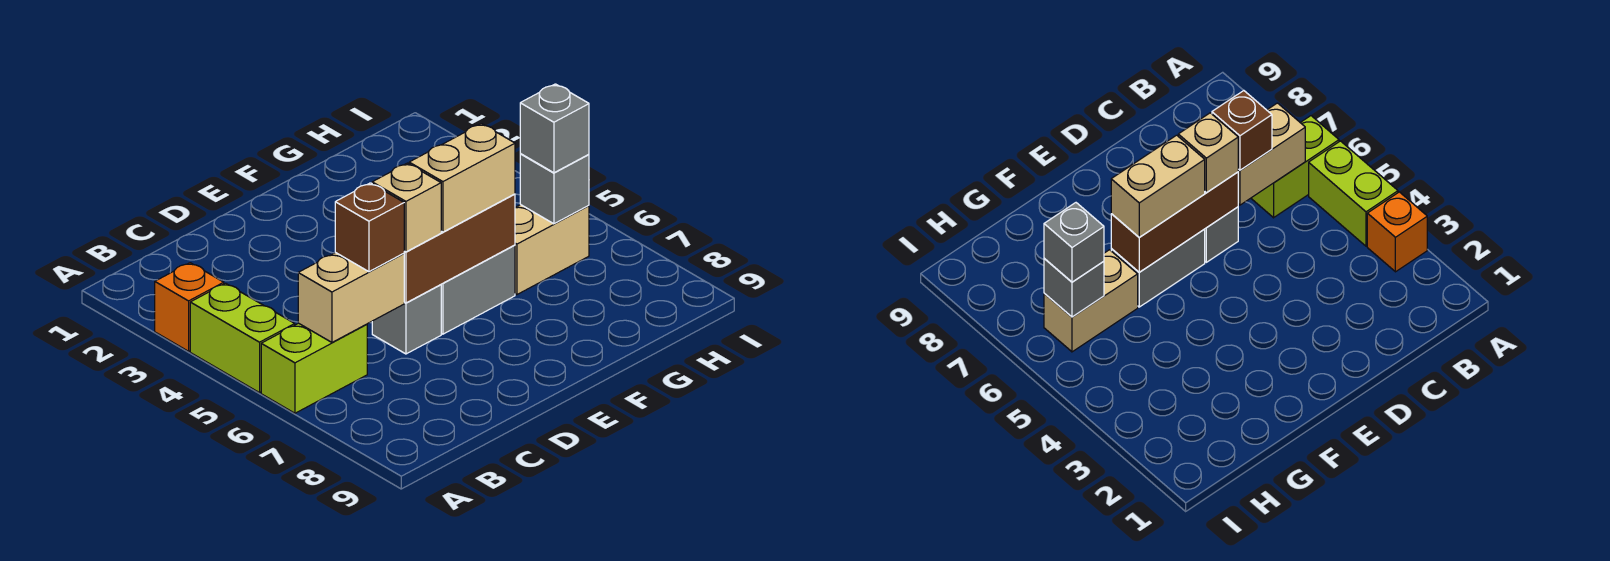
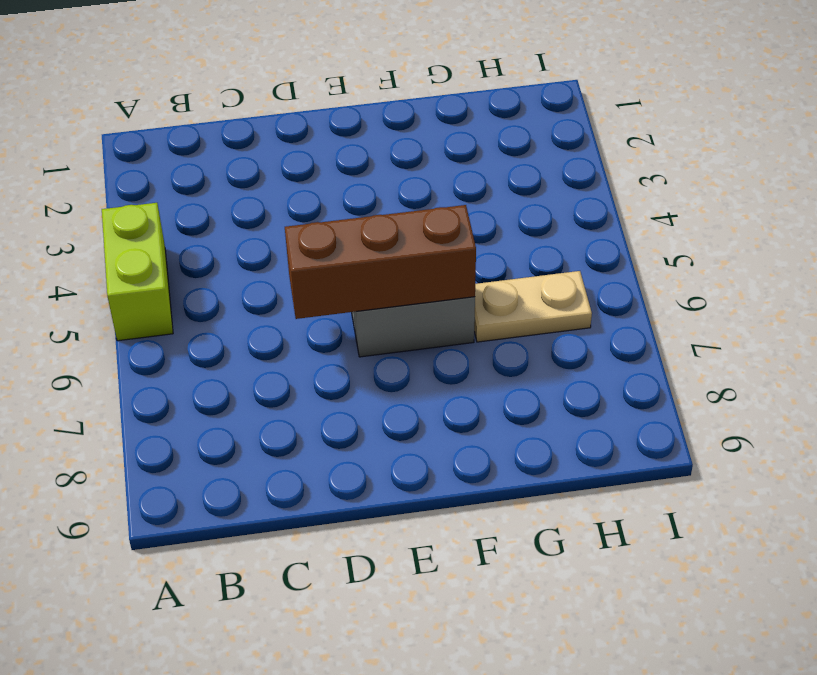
tan plate G6:H6 level 1 -> tan brick G6:H6 level 1
none -> orange brick A3 level 1
none -> lime brick A6:B6 level 1
none -> grey brick D6 level 1

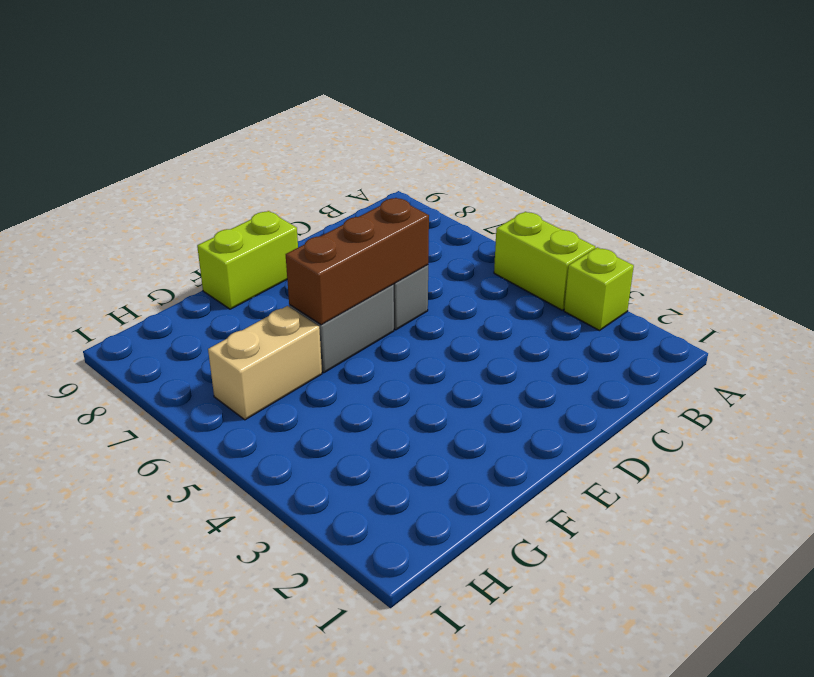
lime brick A3 level 1 -> orange brick A3 level 1
lime brick E9:F9 level 1 -> lime brick A6:B6 level 1
none -> tan brick B6:C6 level 2
none -> grey brick H6 level 2
none -> brown brick C6 level 3

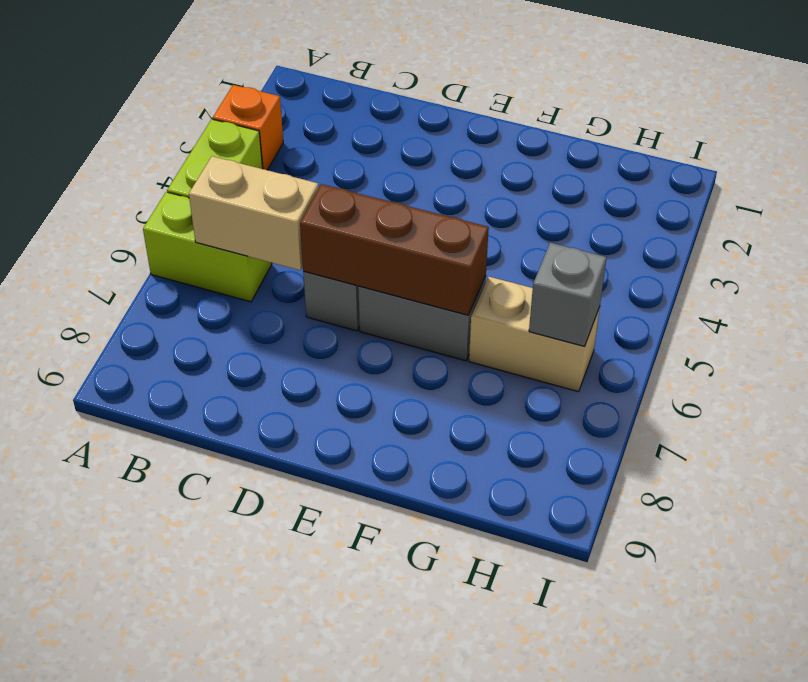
none -> brown brick C6 level 3
none -> tan brick D6 level 3
none -> tan brick E6:F6 level 3

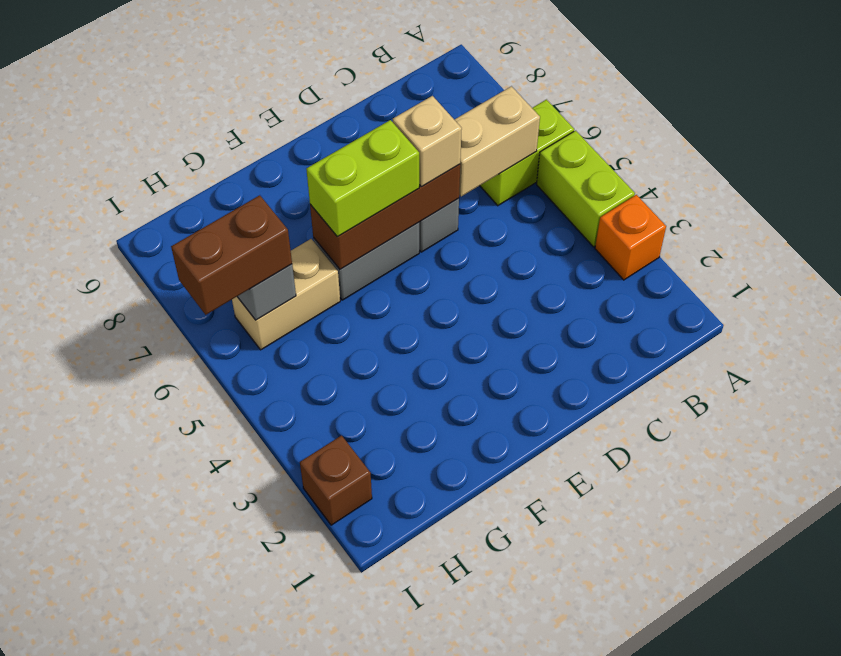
lime brick E6:F6 level 3 -> tan brick E6:F6 level 3
brown brick H6:I6 level 3 -> grey brick H6 level 3
brown brick I2 level 1 -> brown brick C6 level 3

